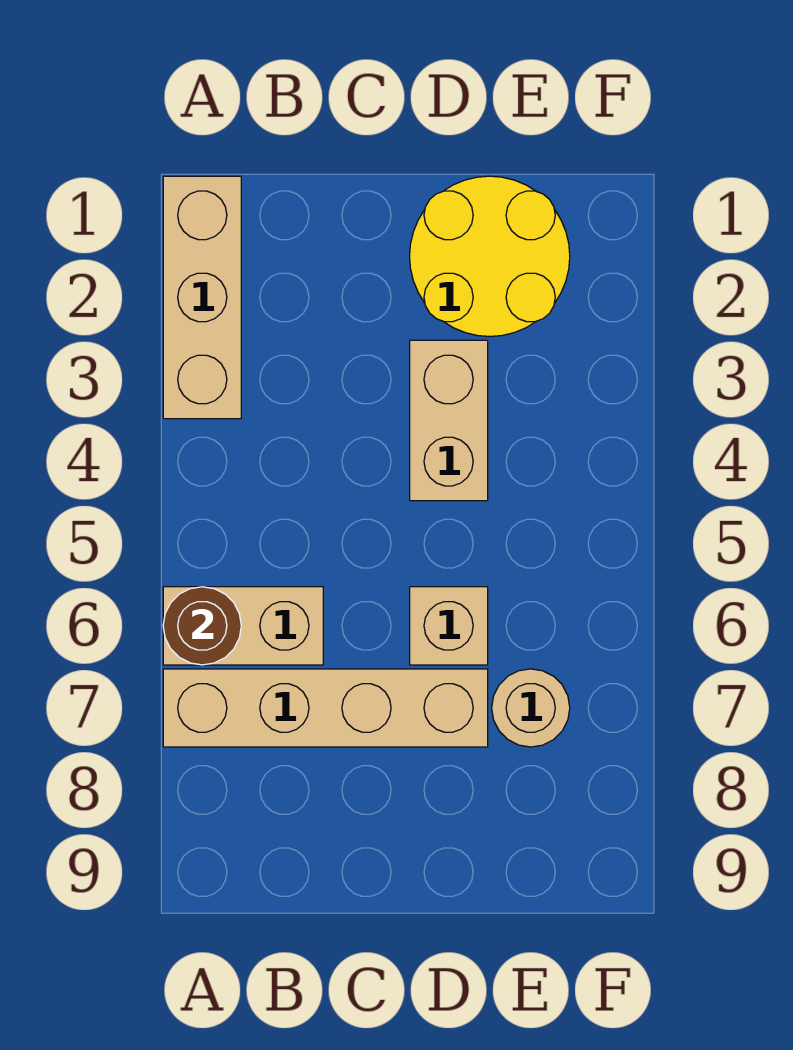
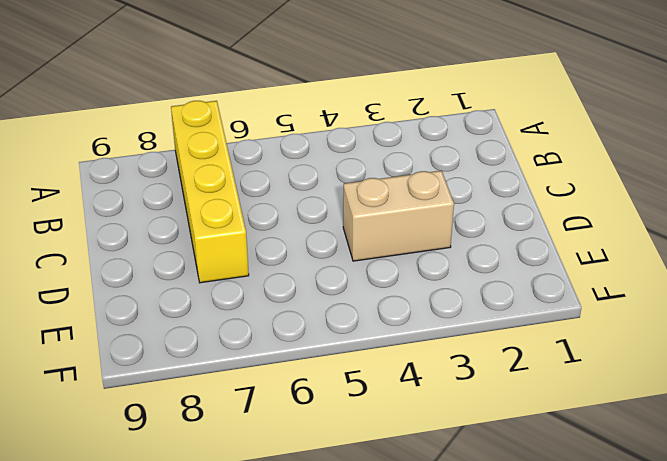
yellow brick A7:D7 level 1 -> tan brick A7:D7 level 1
none -> tan brick A1:A3 level 1
none -> tan brick A6:B6 level 1

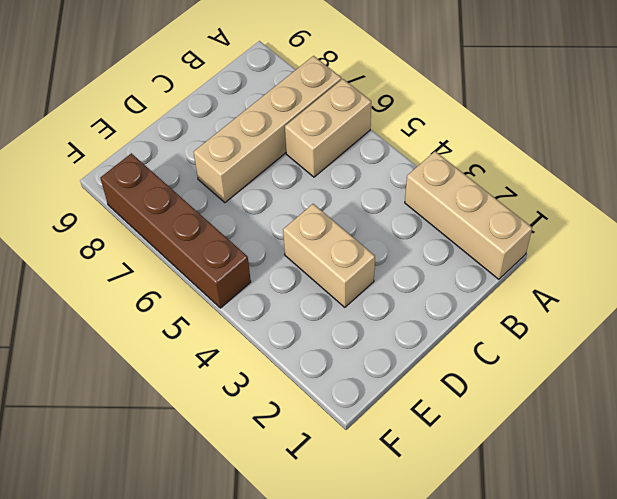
brown brick F5:F8 level 1 -> none
none -> yellow round brick D1:E2 level 1
none -> tan brick D6 level 1

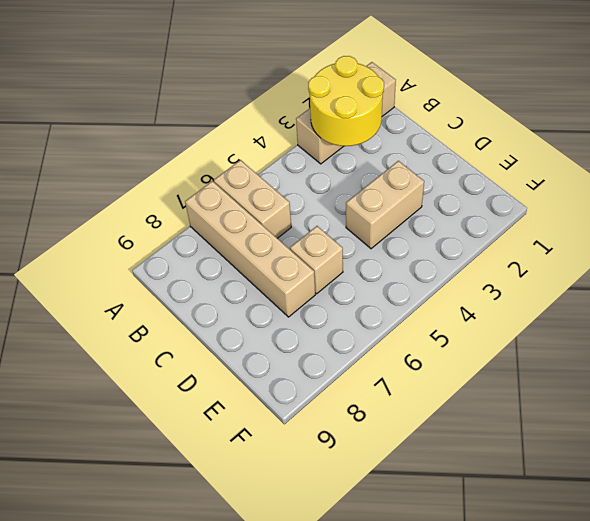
yellow round brick A2:B3 level 2 -> yellow round brick D1:E2 level 1
none -> tan round brick E7 level 1
none -> brown round brick A6 level 2

